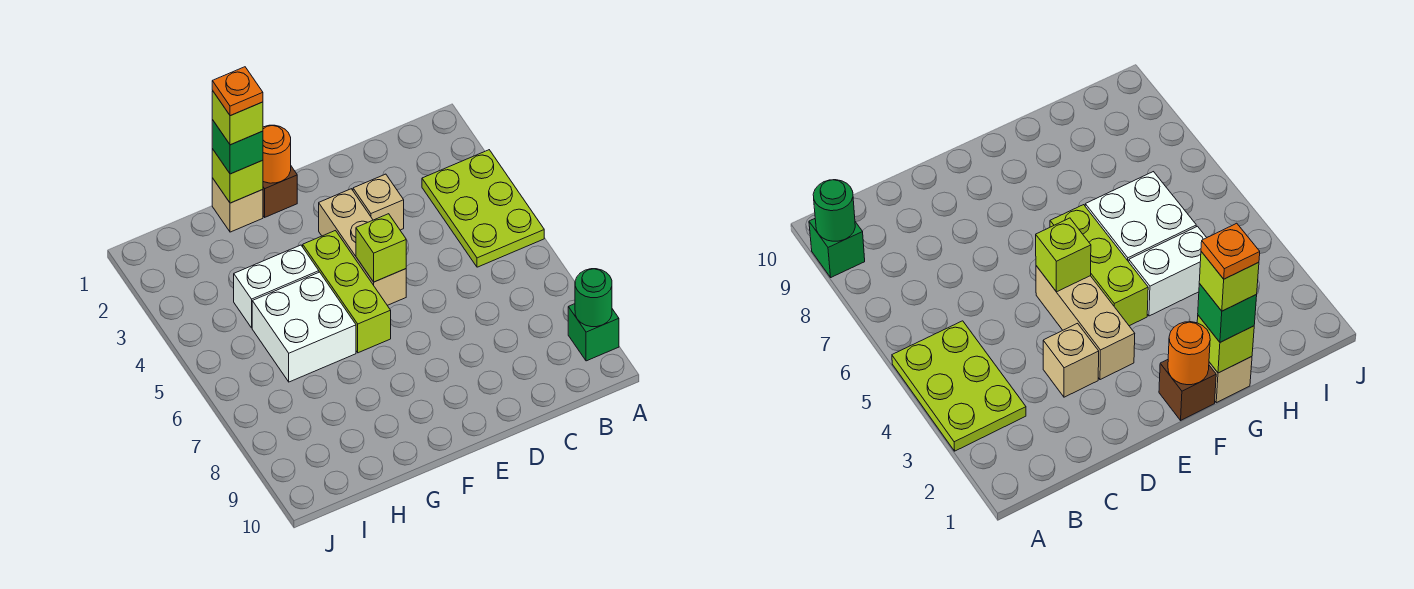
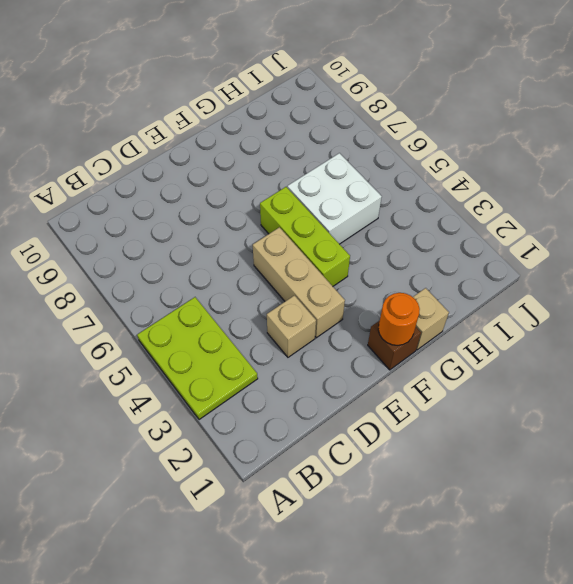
none -> green brick A9 level 1
none -> white brick G4:H4 level 1
none -> green round brick A9 level 2

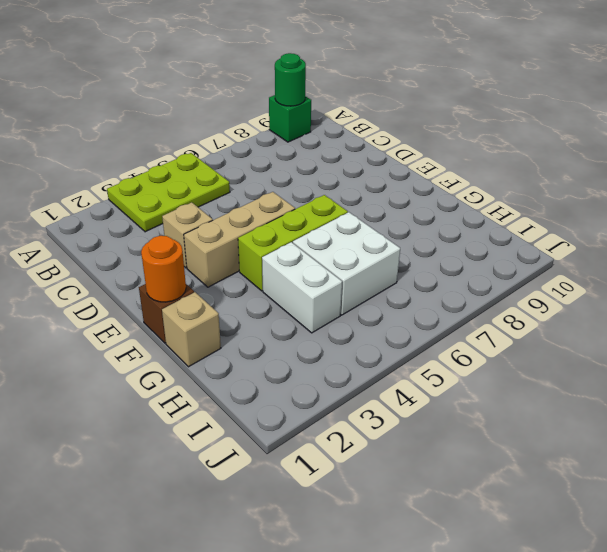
none -> lime brick E5 level 2
none -> lime brick G1 level 2
none -> green brick G1 level 3

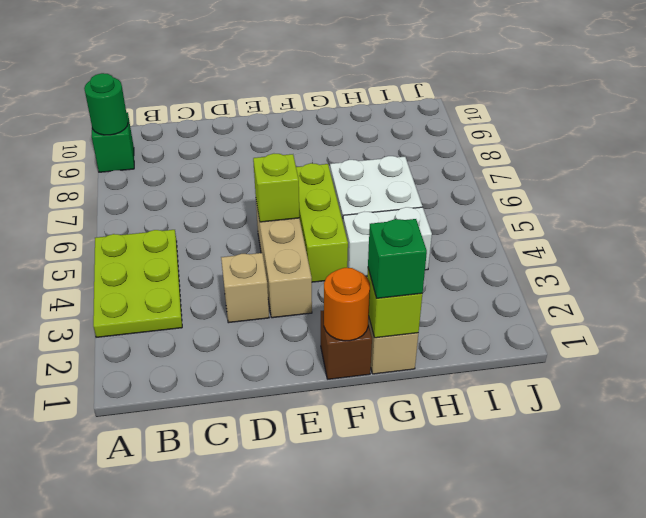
none -> lime brick G1 level 4
none -> orange plate G1 level 5

